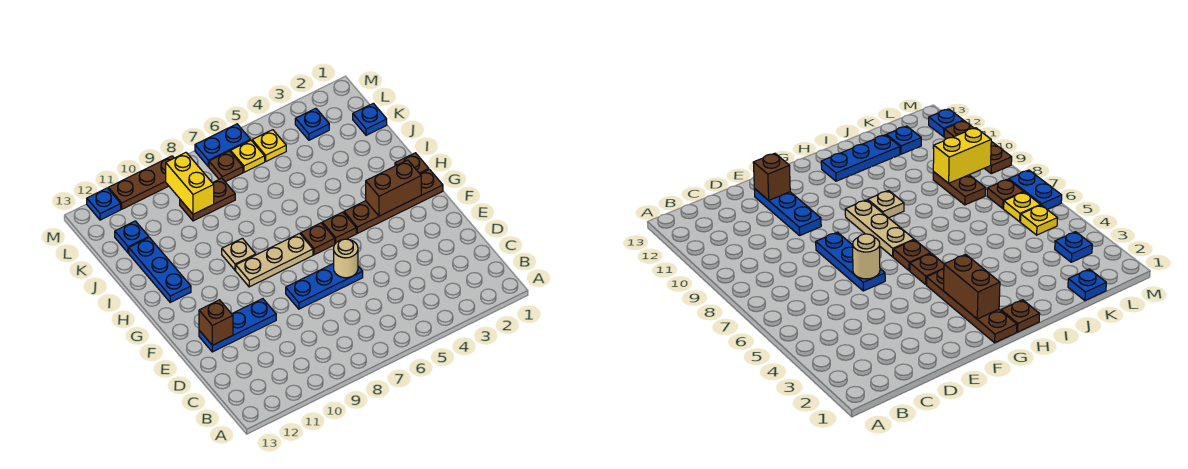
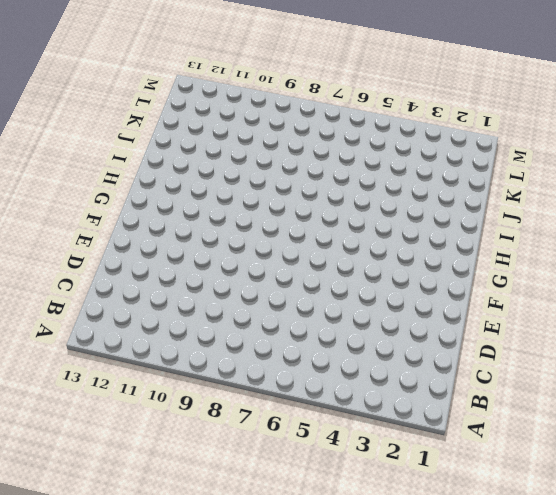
none -> blue plate E6:E8 level 1
none -> blue plate E10:E12 level 1
none -> brown plate G1:G4 level 1

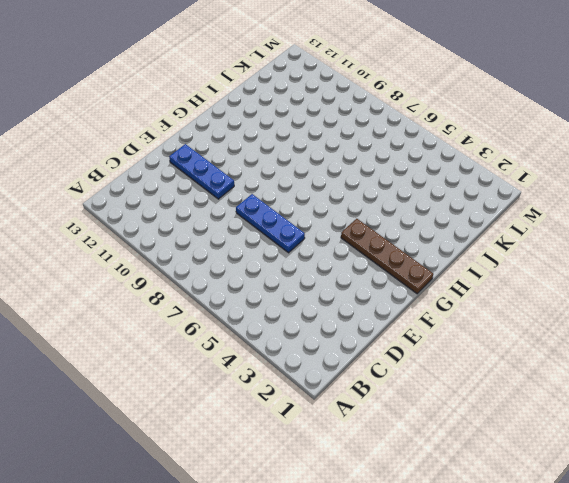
none -> brown plate G5 level 1
none -> brown plate G6 level 1
none -> tan plate G7:G9 level 1

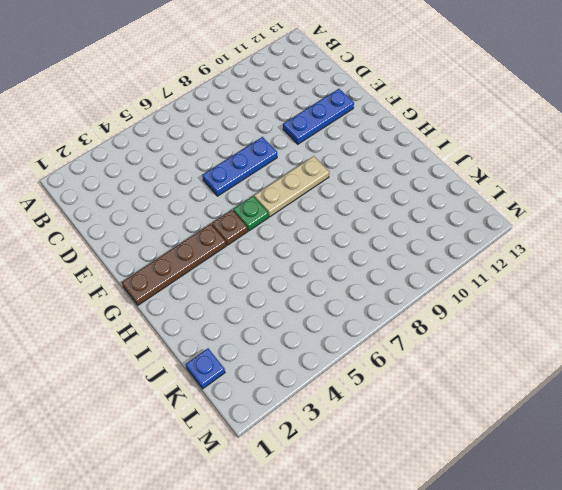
green plate G6 level 1 -> brown plate G6 level 1
none -> brown plate H1 level 1
none -> tan plate H9 level 1
none -> blue plate H12:J12 level 1

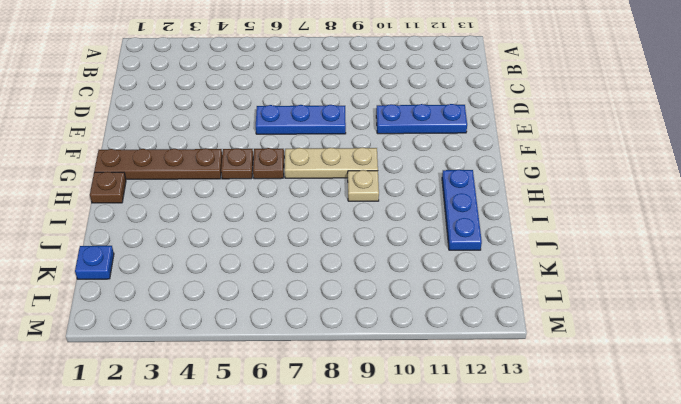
none -> brown plate K8:K9 level 1
none -> blue plate K12 level 1
none -> blue plate L3 level 1

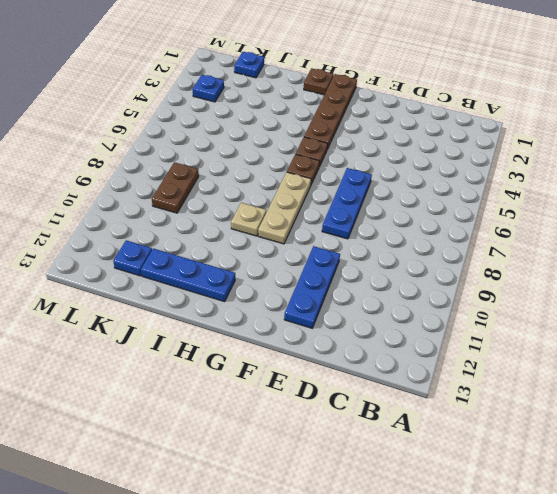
none -> yellow plate L5 level 1
none -> yellow plate L6 level 1
none -> brown plate L7 level 1

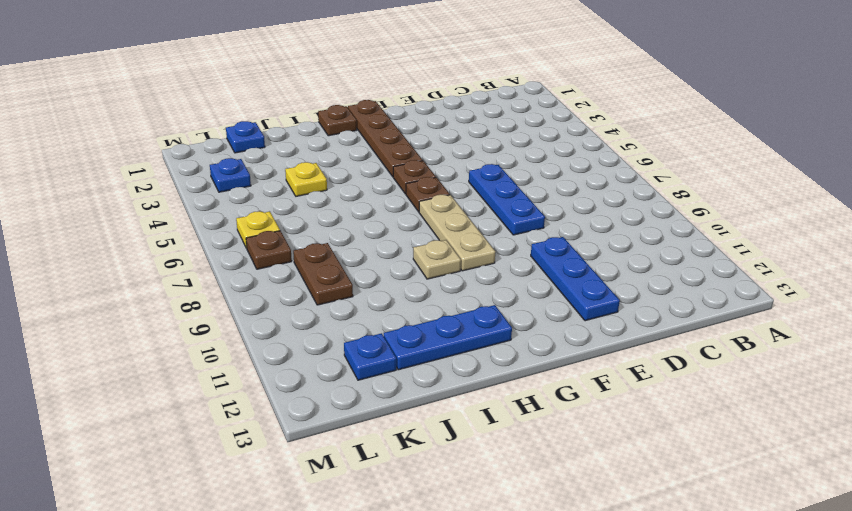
yellow plate J4 level 1 -> yellow plate L5 level 1
none -> blue plate M6:M7 level 1
none -> brown plate M9:M11 level 1
none -> blue plate M12 level 1

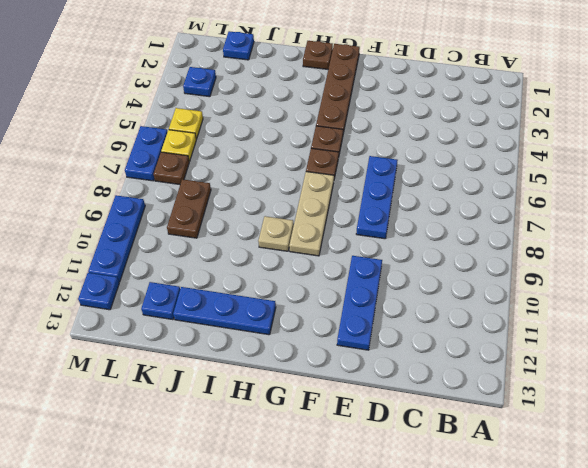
blue plate M9:M11 level 1 -> brown plate M9:M11 level 1
none -> tan round brick E6 level 2
none -> brown brick E12 level 2
none -> brown brick G2:G3 level 2

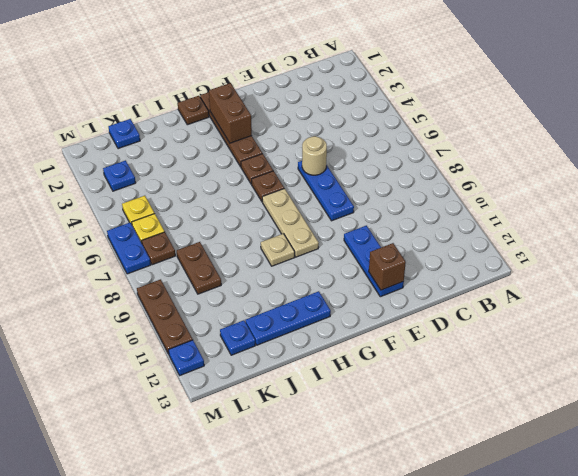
none -> yellow brick K9:L9 level 2

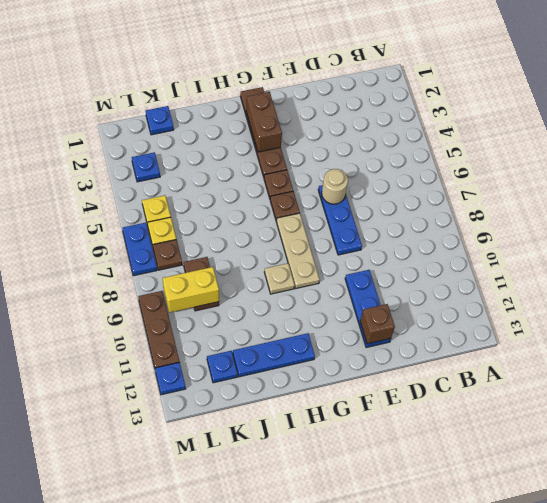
none -> brown plate H1 level 1

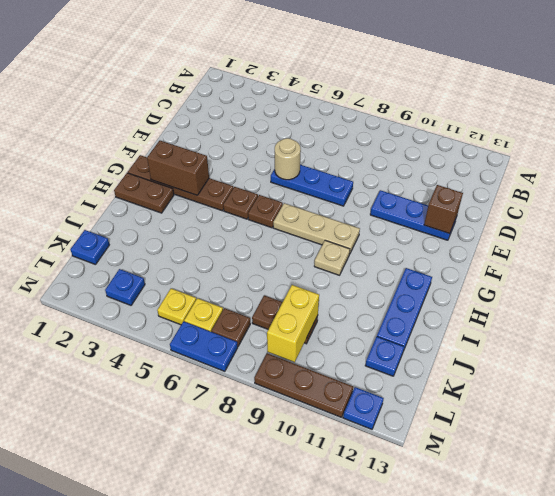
brown plate H1:H2 level 1 -> brown plate H1 level 1

